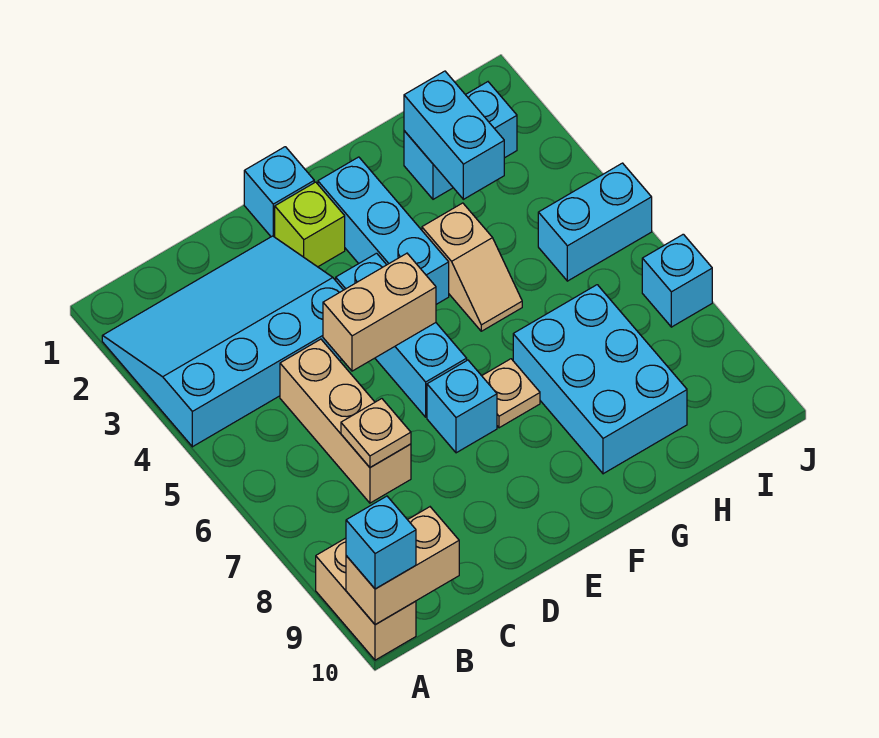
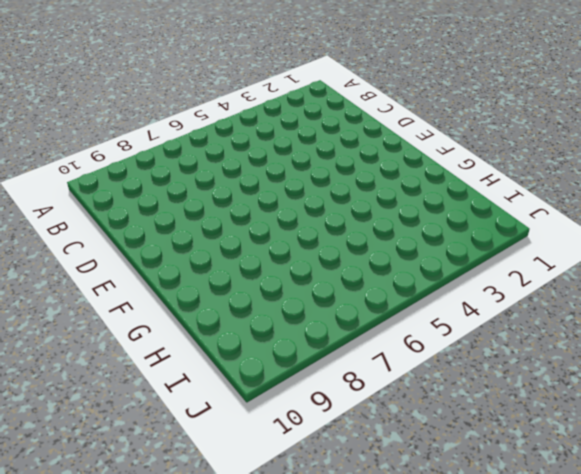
none -> cyan slope A2:D4 level 1 top 4
none -> tan brick A9:A10 level 1
none -> tan brick C5:C7 level 1

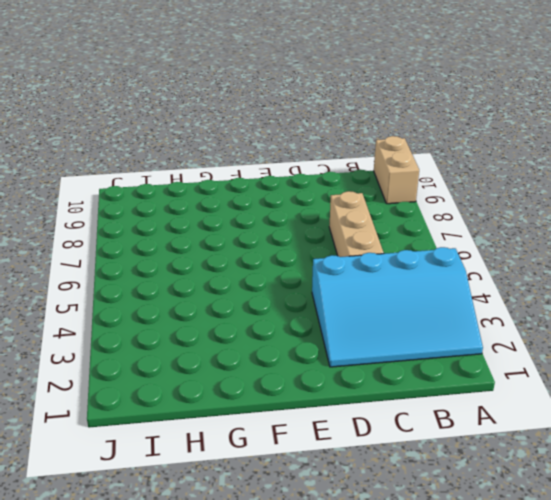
none -> cyan brick E1 level 1
none -> lime brick E2 level 1
none -> cyan brick E4:E6 level 1

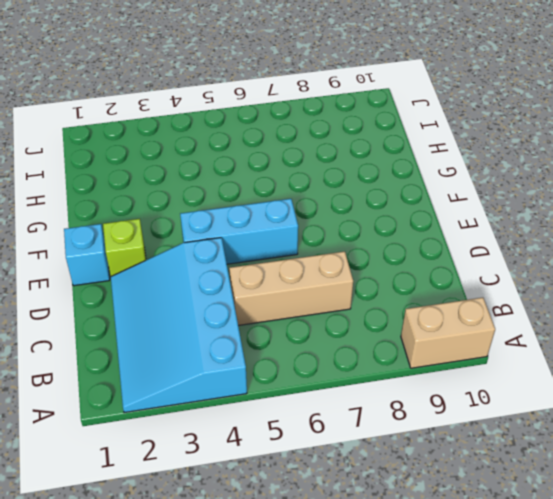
none -> cyan brick E7 level 1
none -> cyan brick F2:F4 level 1
none -> tan plate F7 level 1

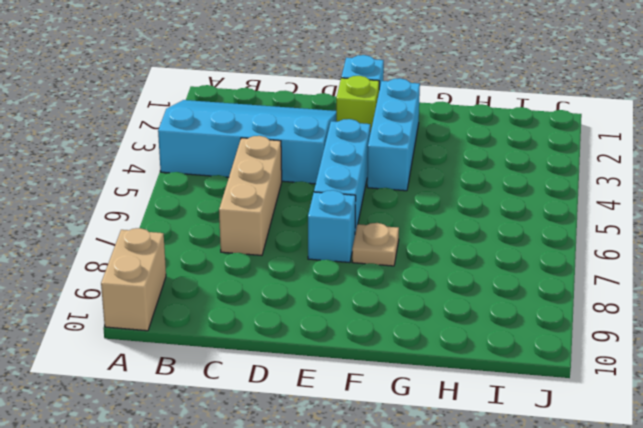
none -> tan slope G4:G5 level 1 top 4
none -> cyan brick G7:H9 level 1
none -> cyan brick H2:I2 level 1

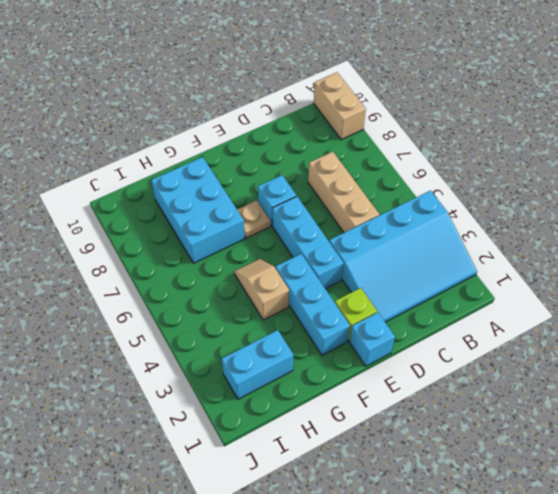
none -> cyan brick I5:J5 level 1
none -> cyan brick J7 level 1
none -> tan brick A10:B10 level 2

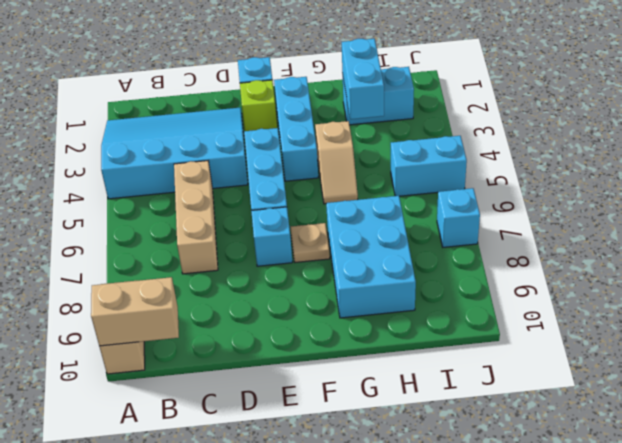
none -> tan plate C7 level 2
none -> tan brick D5:E5 level 2
none -> cyan brick A10 level 3

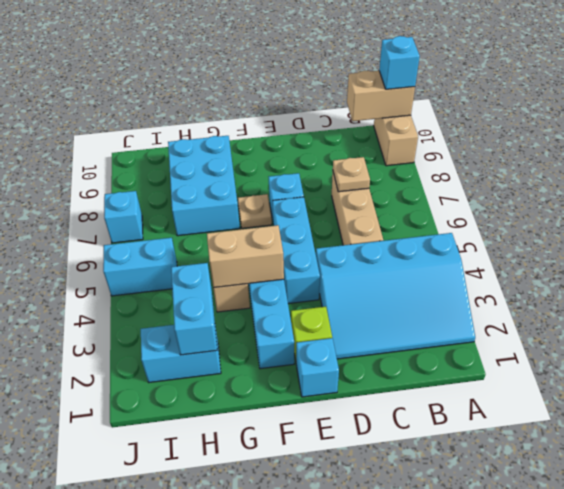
tan brick F4:G4 level 2 -> tan brick D5:E5 level 2

